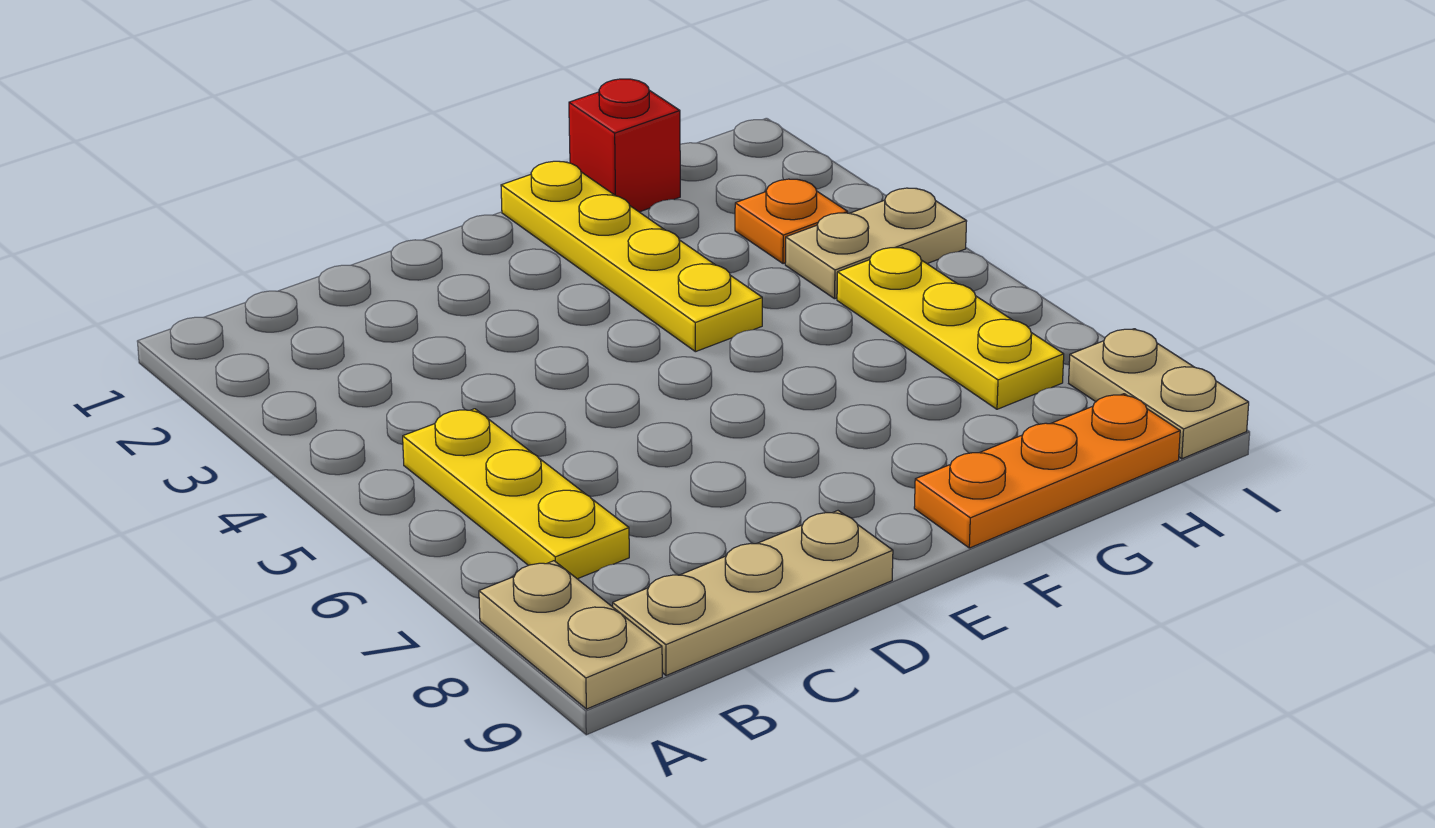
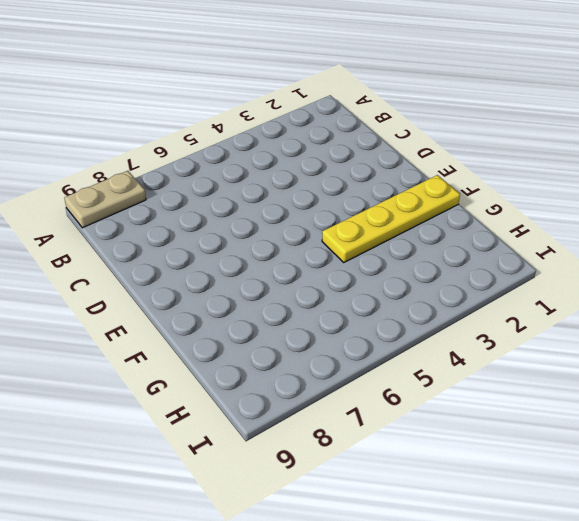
none -> yellow plate B5:B7 level 1
none -> tan plate B9:D9 level 1

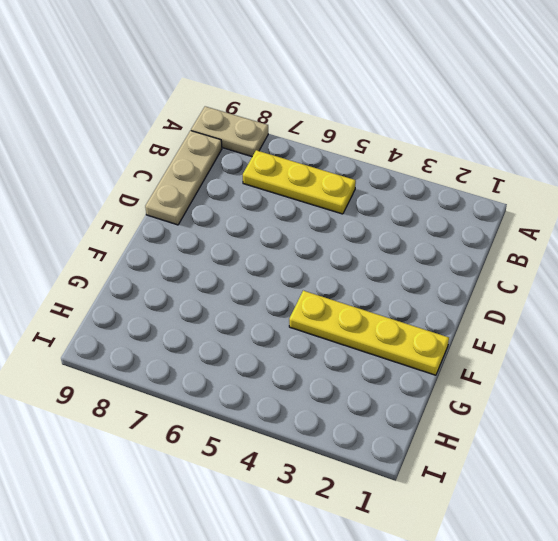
none -> orange plate F9:H9 level 1
none -> red brick G1 level 1

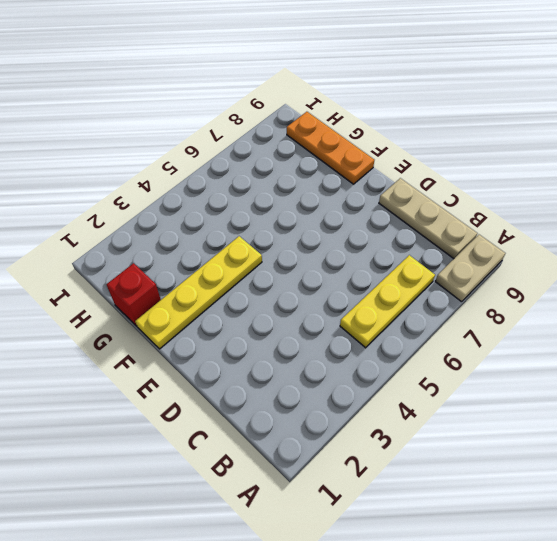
none -> orange plate H3 level 1
none -> tan plate H4:I4 level 1

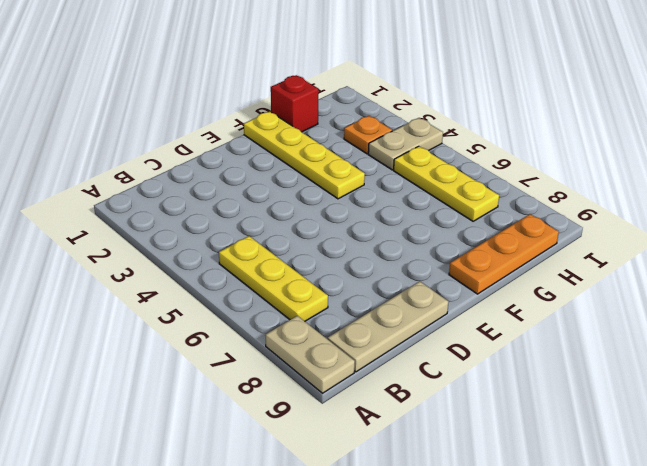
none -> tan plate I8:I9 level 1

